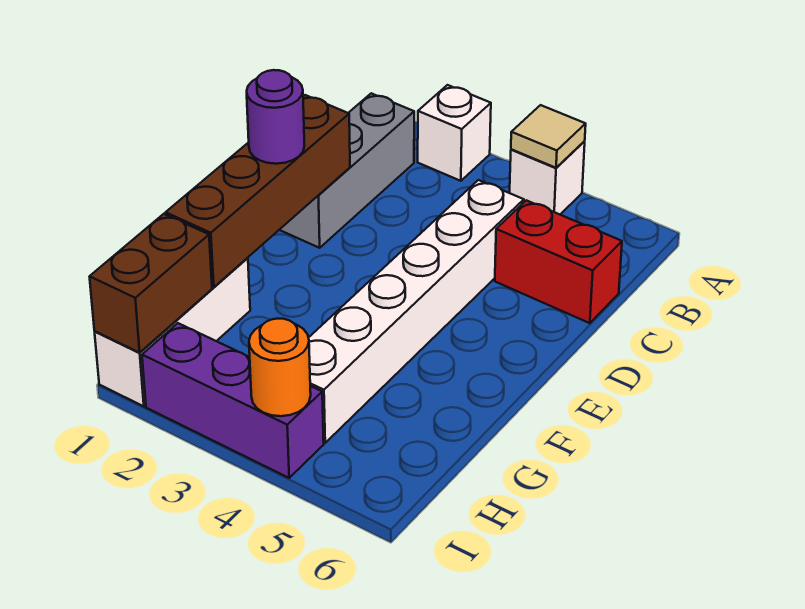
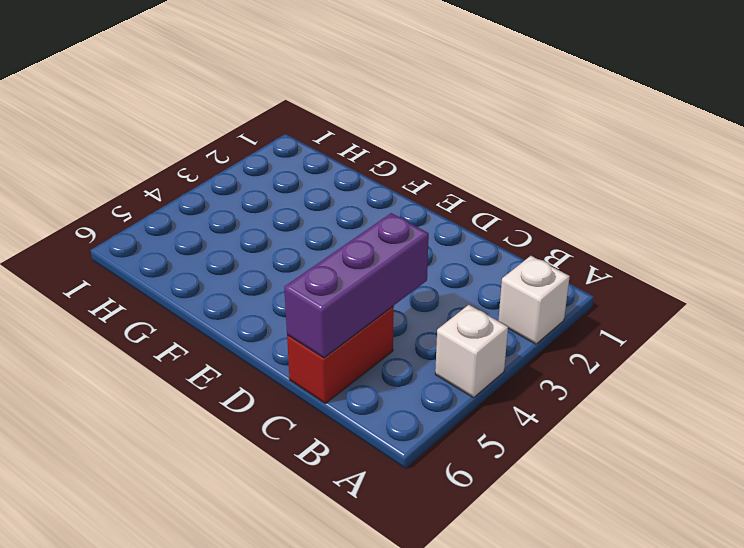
purple brick C4:C6 level 2 -> purple brick I2:I4 level 1
none -> grey brick B1:D1 level 1
none -> white brick C4:H4 level 1
none -> white brick G1:I1 level 1

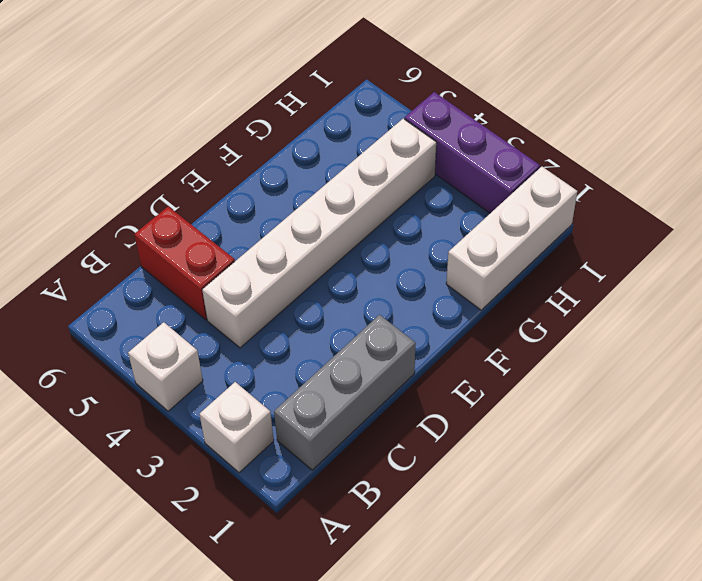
none -> tan tile A4 level 2
none -> brown brick D1:G1 level 2
none -> brown brick H1:I1 level 2

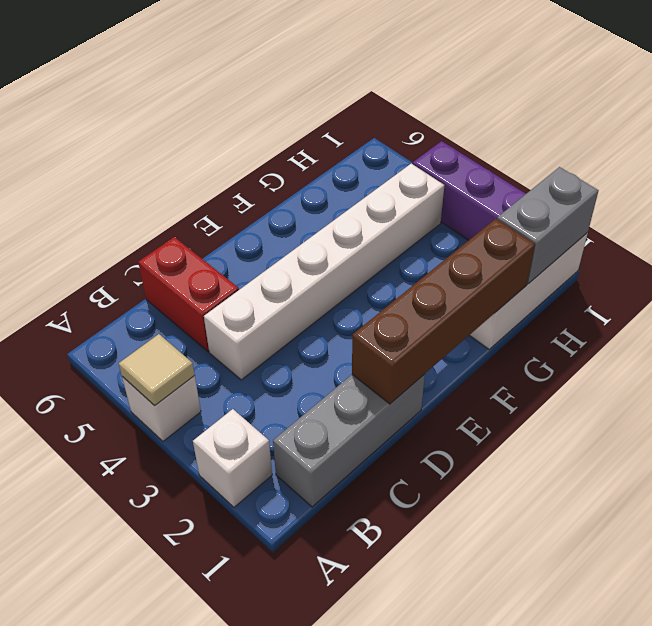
grey brick H1:I1 level 2 -> brown brick H1:I1 level 2
none -> orange round brick I4 level 2
none -> purple round brick E1 level 3

